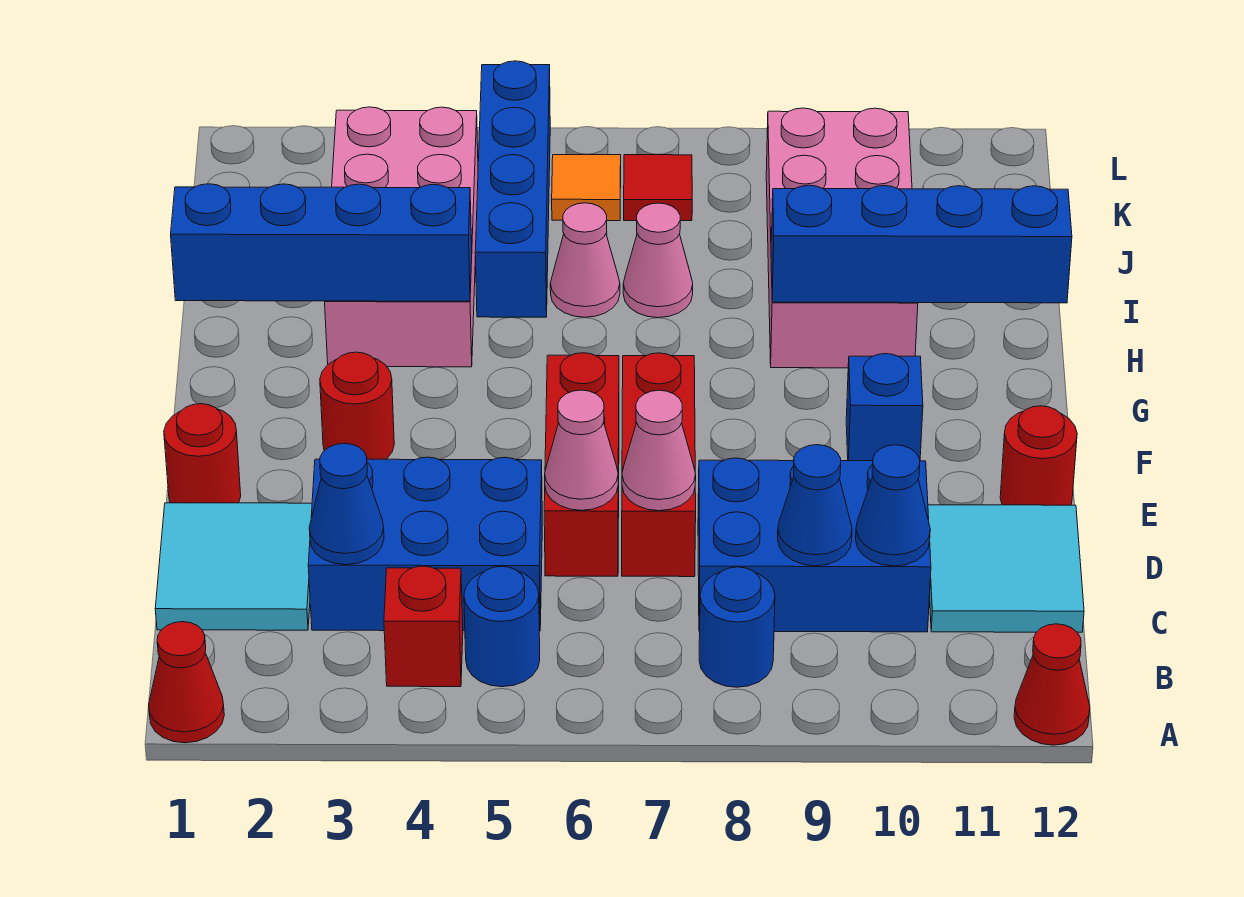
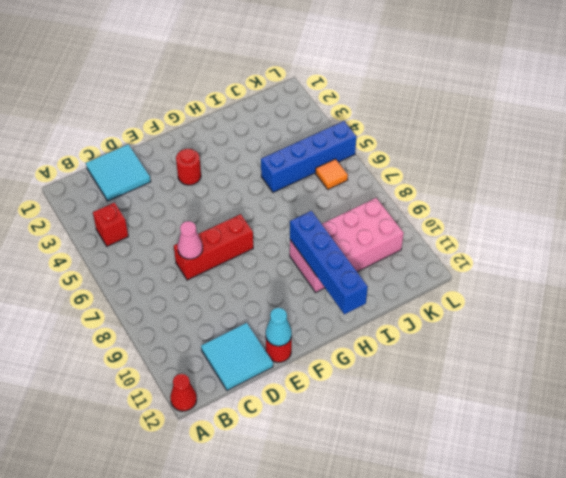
cyan cone E12 level 2 -> none
none -> red cone A1 level 1
none -> blue round brick B5 level 1
none -> blue round brick B8 level 1

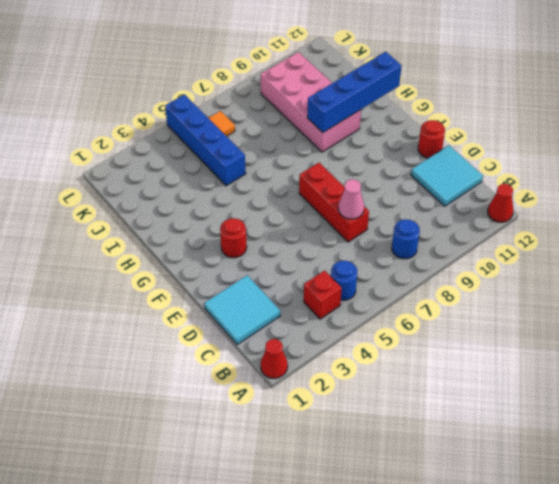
none -> blue brick C3:D5 level 1
none -> blue brick C8:D10 level 1
none -> red brick D6:F6 level 1

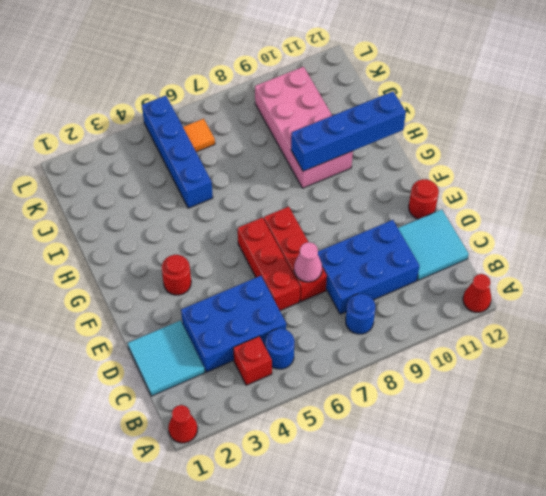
none -> red round brick E1 level 1
none -> blue brick F10 level 1
none -> pink brick H3:K4 level 1

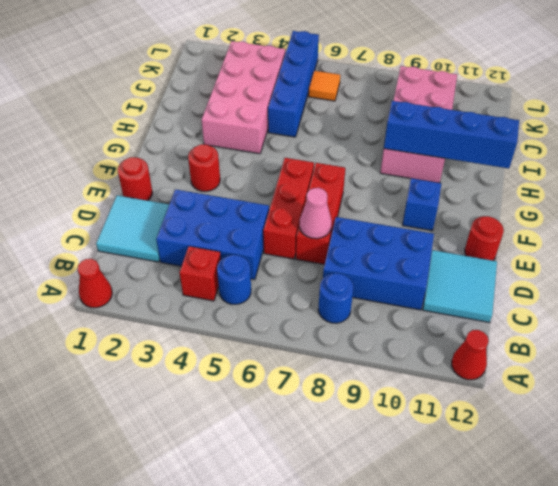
none -> pink cone I6 level 1
none -> pink cone I7 level 1
none -> red tile K7 level 1

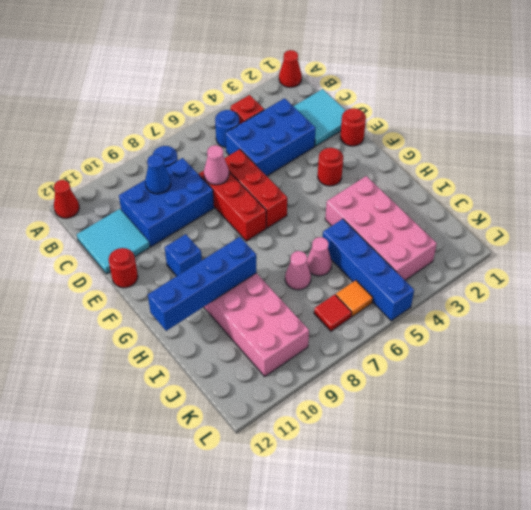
none -> blue cone C3 level 2
none -> blue cone C10 level 2
none -> pink cone D6 level 2

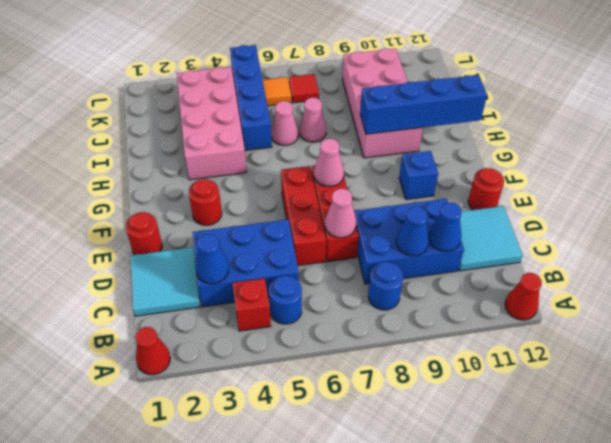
pink cone F7 level 2 -> pink cone D6 level 2
none -> blue brick H1:H4 level 2

